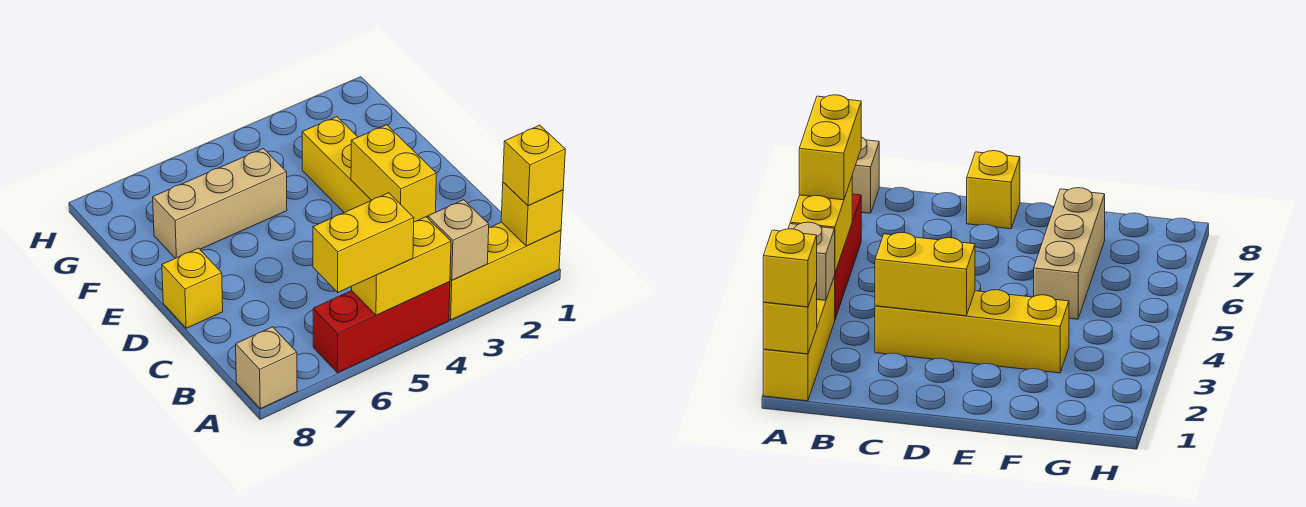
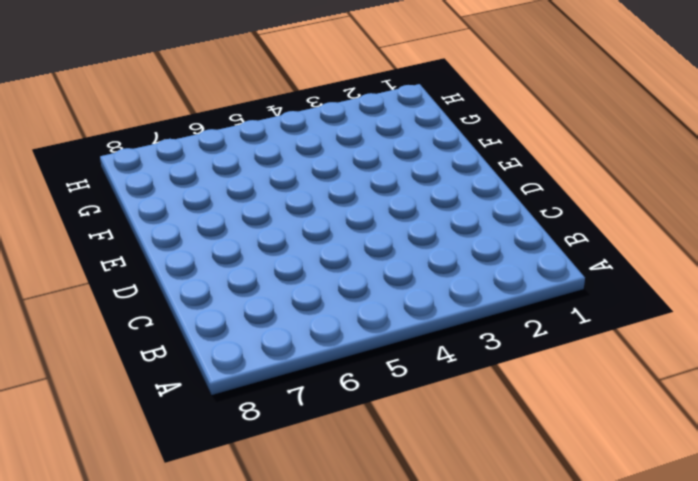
none -> yellow brick A1:A3 level 1
none -> red brick A4:A6 level 1
none -> tan brick A8 level 1

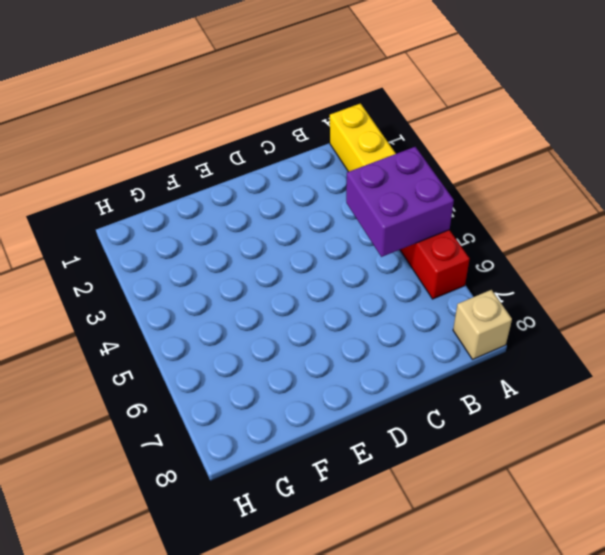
purple brick A4:B5 level 2 -> yellow brick A4:A5 level 2
none -> yellow brick C3:F3 level 1
none -> yellow brick D8 level 1
none -> tan brick F5:F7 level 1

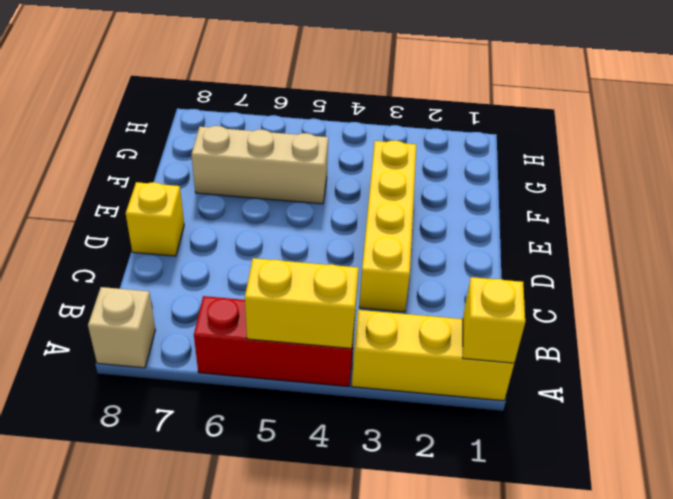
none -> tan brick A3 level 2
none -> yellow brick C3:D3 level 2
none -> yellow brick A1 level 3

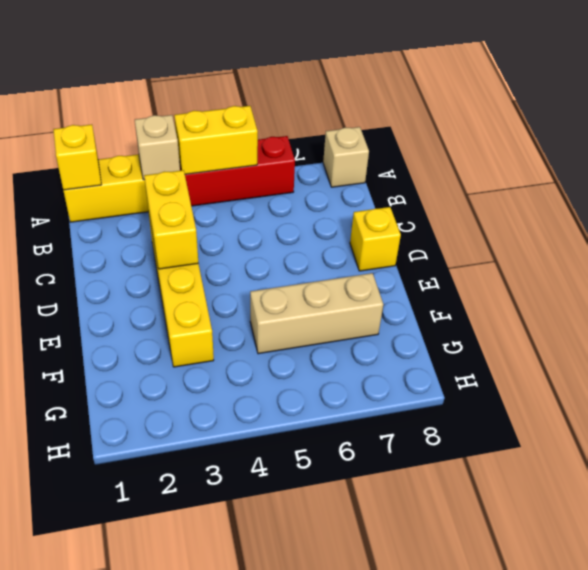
none -> yellow brick A1 level 3
none -> yellow brick A5:A6 level 3

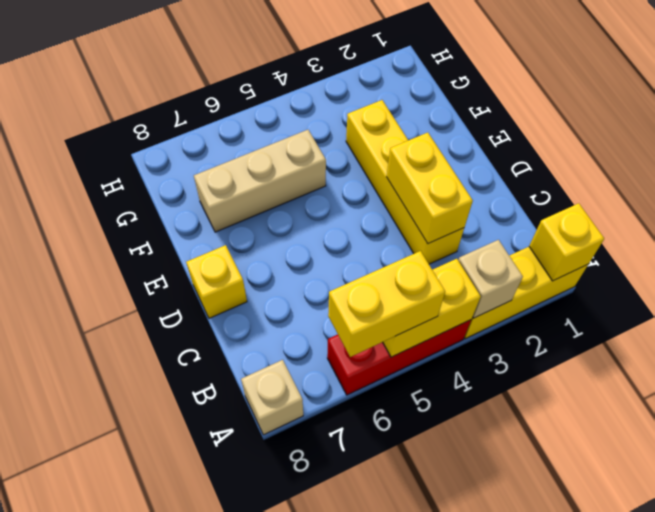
none -> yellow brick A1 level 3

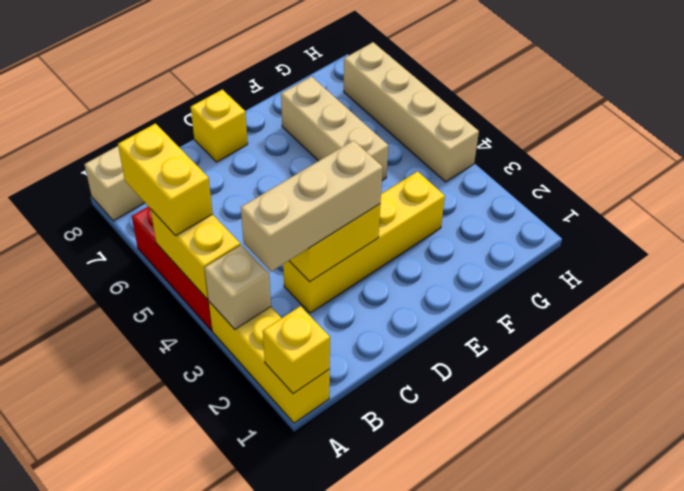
tan brick B3:D3 level 3 -> none
tan brick H4:H7 level 1 -> none
none -> yellow brick A1 level 3

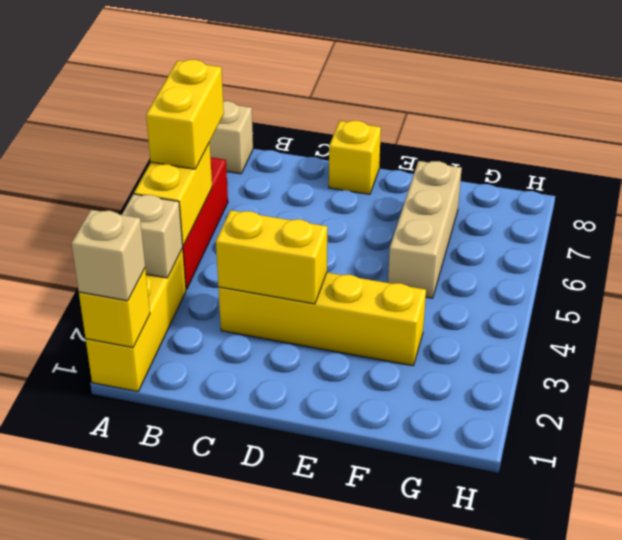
tan brick A1 level 3 -> yellow brick A1 level 3

